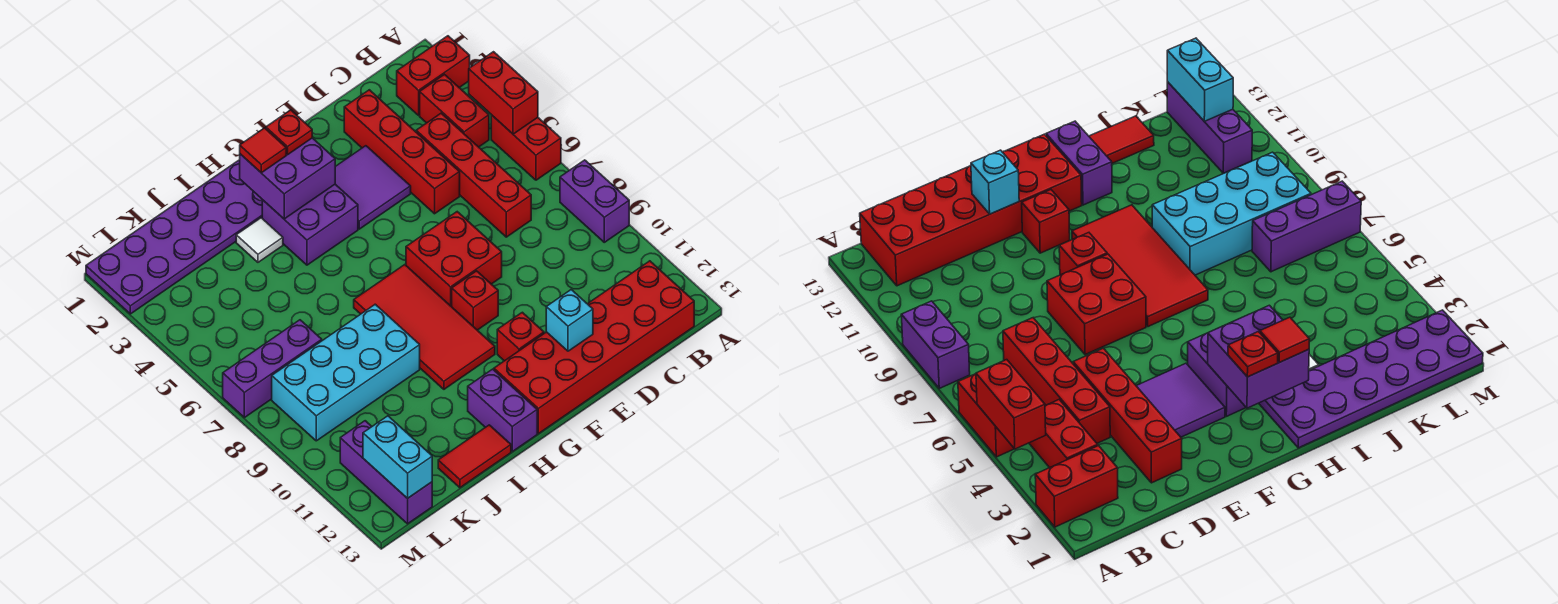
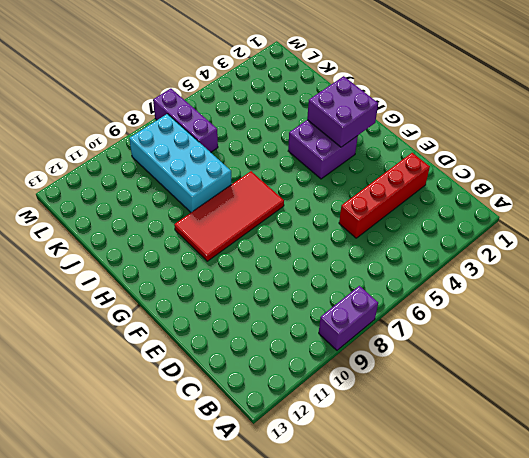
none -> red brick A2:B2 level 1
none -> red brick A5:A6 level 1
none -> red brick B3:B4 level 1

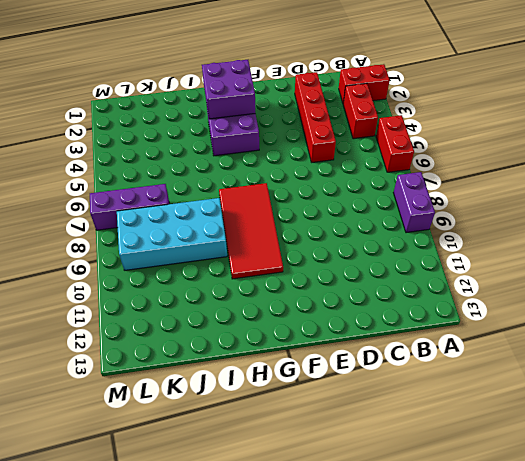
none -> red brick B12:G13 level 1
none -> red brick C4:C7 level 1
none -> purple tile E3:F4 level 1

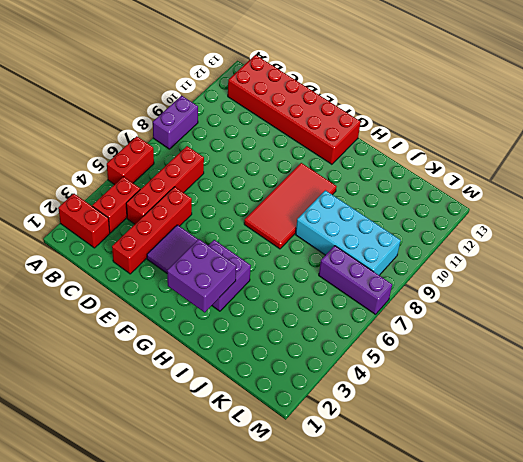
none -> red brick E7:F8 level 1
none -> red brick F9 level 1
none -> red brick F11 level 1

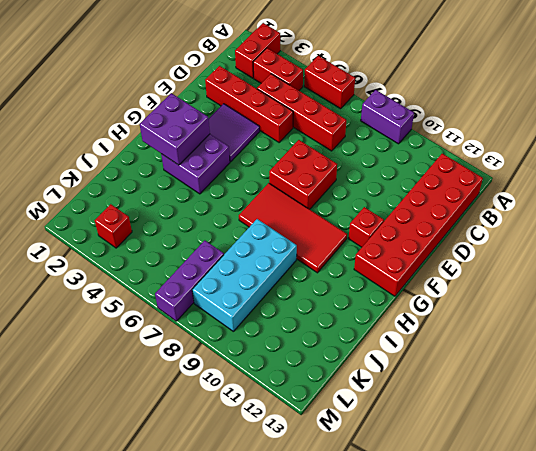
red brick L3 level 1 -> red brick F9 level 1
none -> purple plate H1:M2 level 1
none -> purple brick H12:H13 level 1
none -> white tile I3 level 1

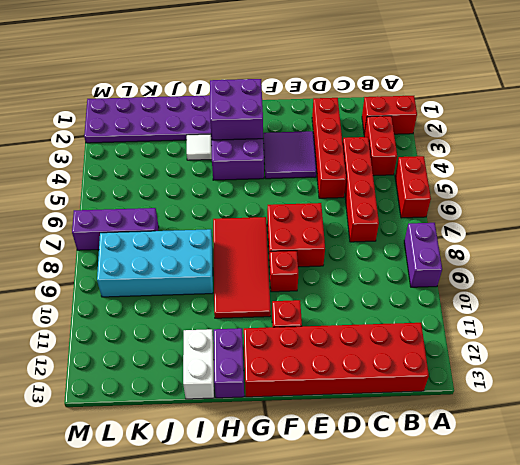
white brick I12:I13 level 1 -> red tile I13:J13 level 1
none -> purple brick L11:L13 level 1
none -> red brick A4:A5 level 2
none -> cyan brick E12 level 2

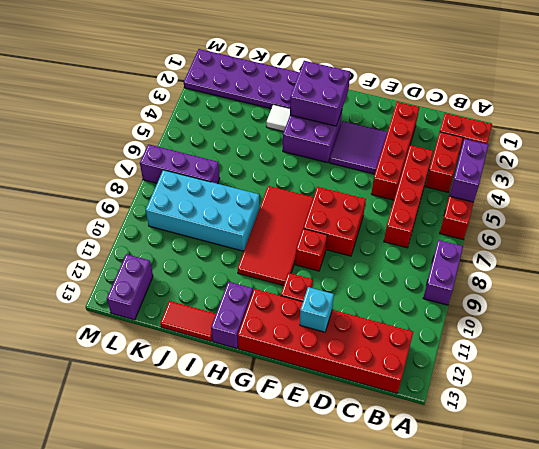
purple brick A4:A5 level 2 -> red brick A4:A5 level 2
purple brick L12:L13 level 1 -> purple brick L11:L13 level 1
none -> cyan brick L12:L13 level 2
none -> red plate G2 level 3
none -> red tile H2 level 3

